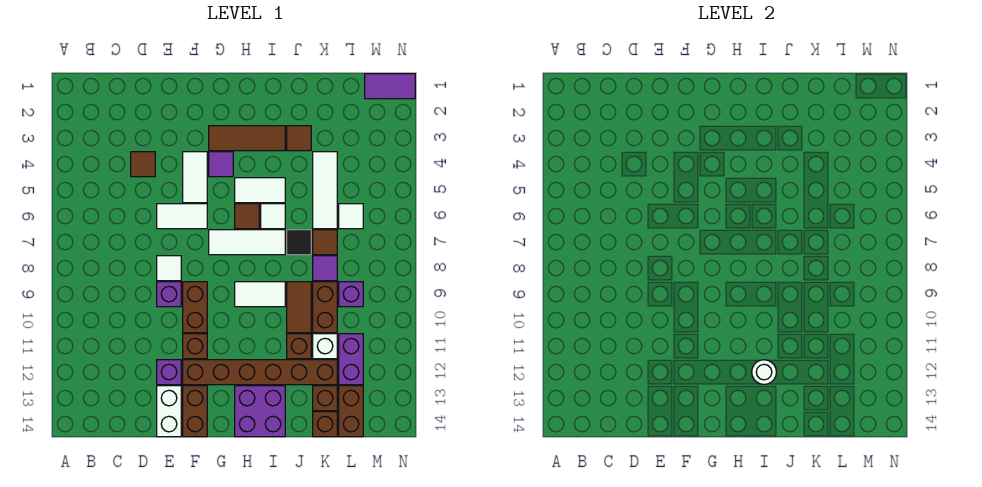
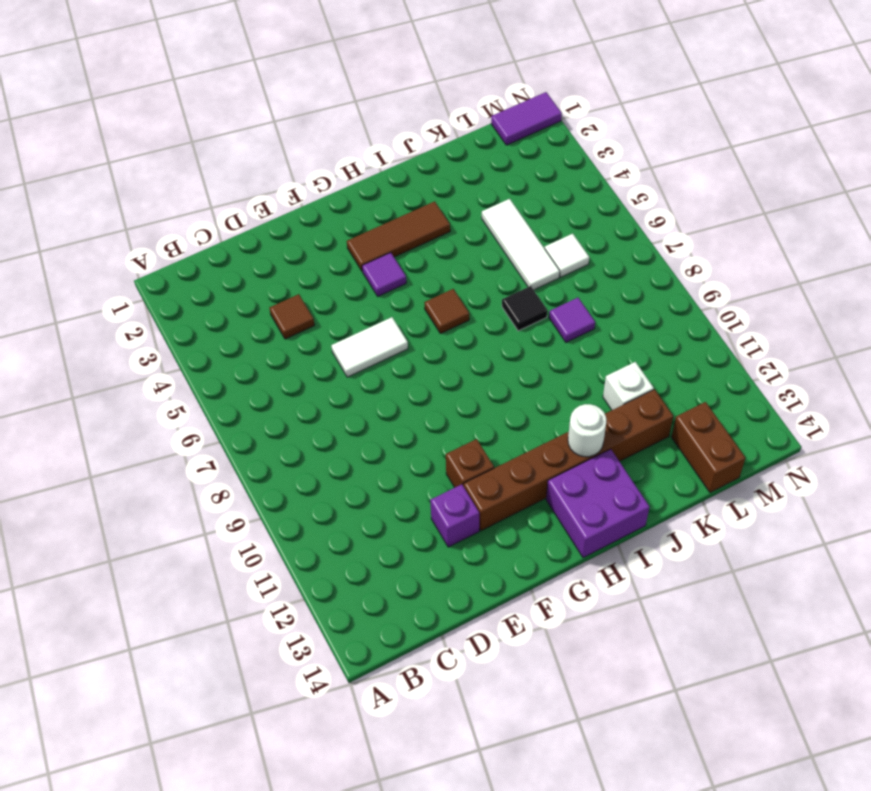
none -> white tile E8 level 1
none -> purple brick E9 level 1
none -> white brick E13:E14 level 1
none -> white tile F4:F5 level 1

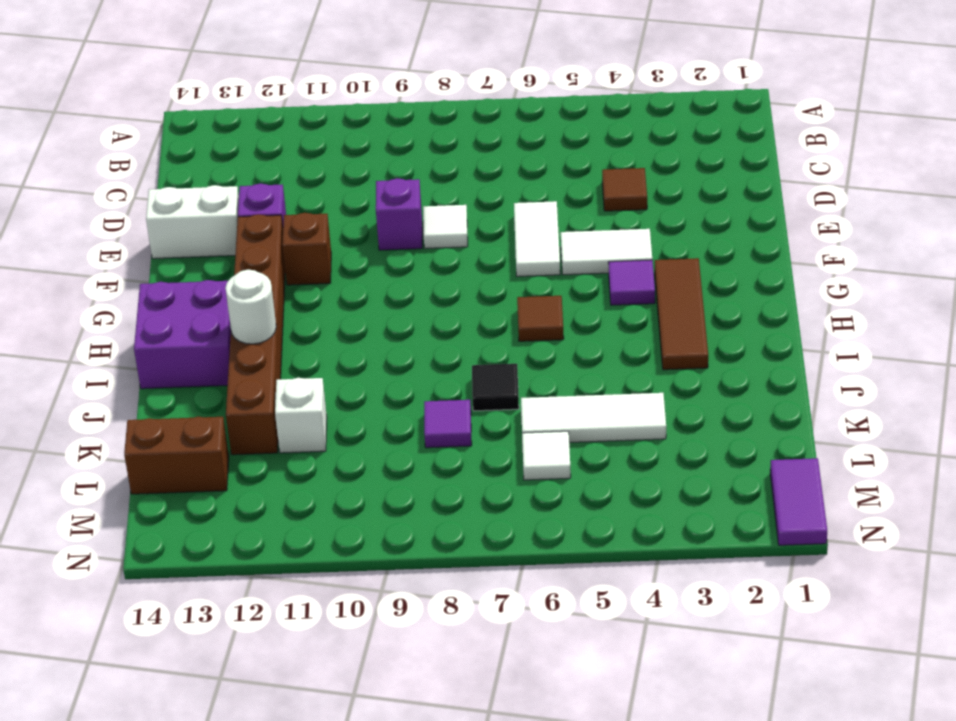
none -> brown brick F9:F10 level 1
none -> brown brick F13:F14 level 1
none -> white tile G7:I7 level 1
none -> white tile H5:I5 level 1

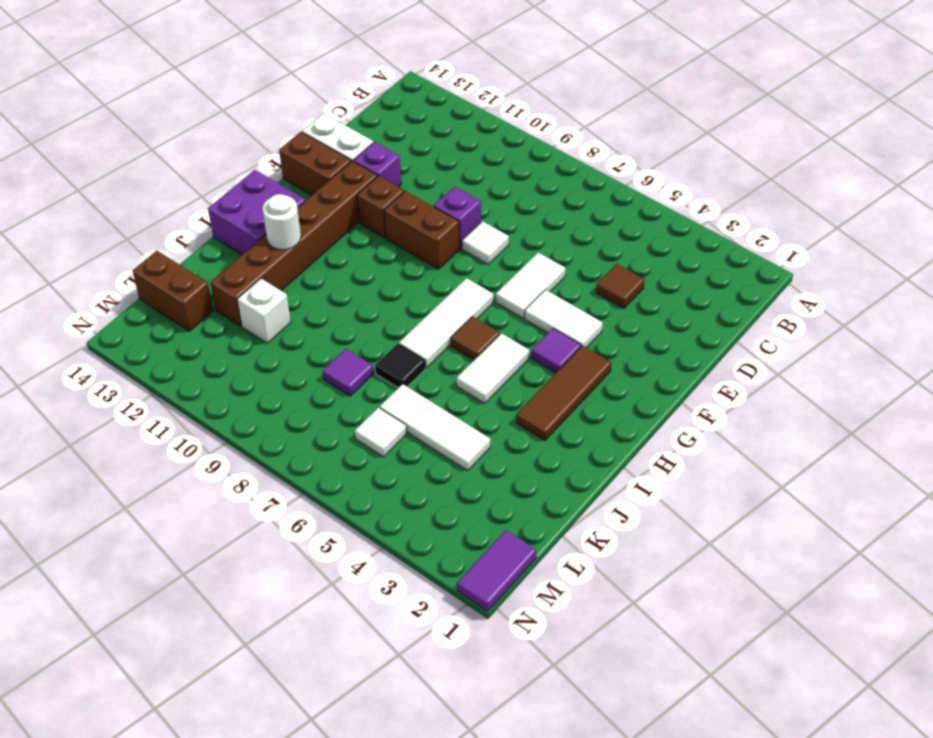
none -> white tile H9:I9 level 1
none -> white tile I6 level 1
none -> brown tile J3 level 1
none -> brown tile J9:J10 level 1

